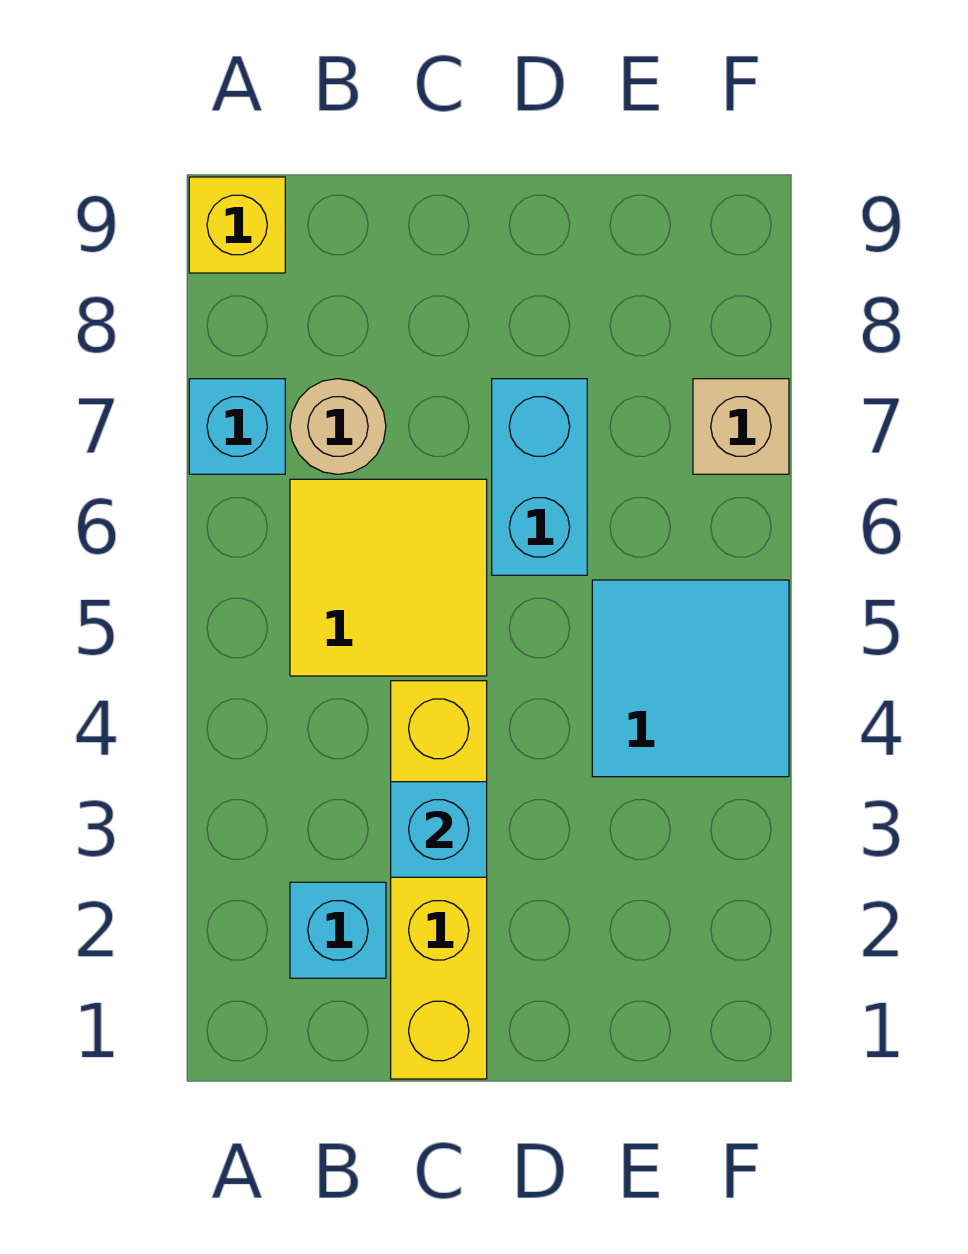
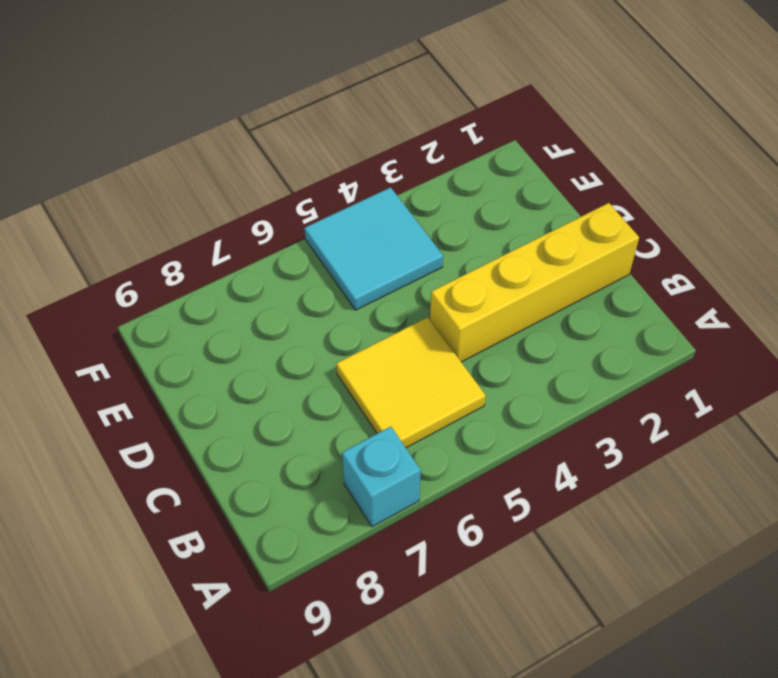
none -> yellow brick A9 level 1
none -> cyan brick B2 level 1

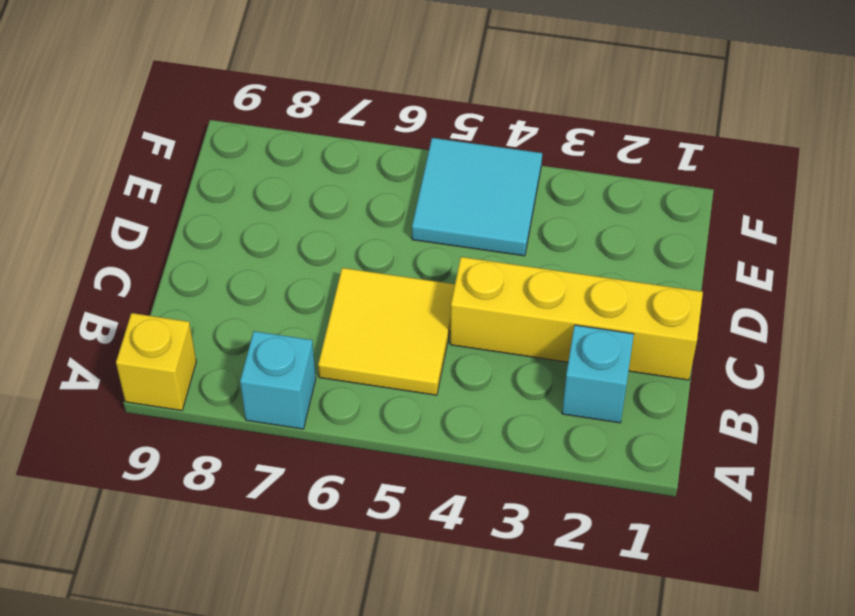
none -> tan round brick B7 level 1
none -> cyan brick D6:D7 level 1

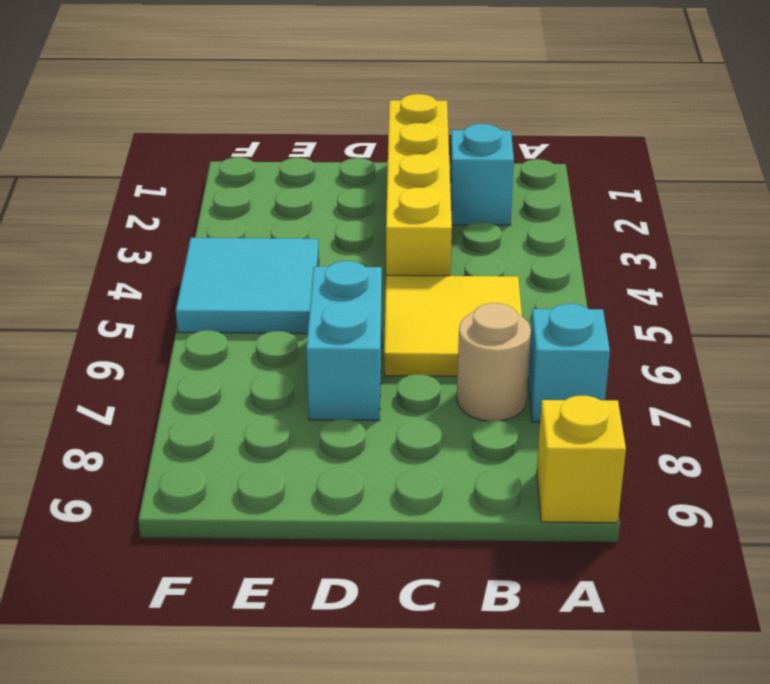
none -> tan brick F7 level 1
none -> cyan brick C3 level 2

